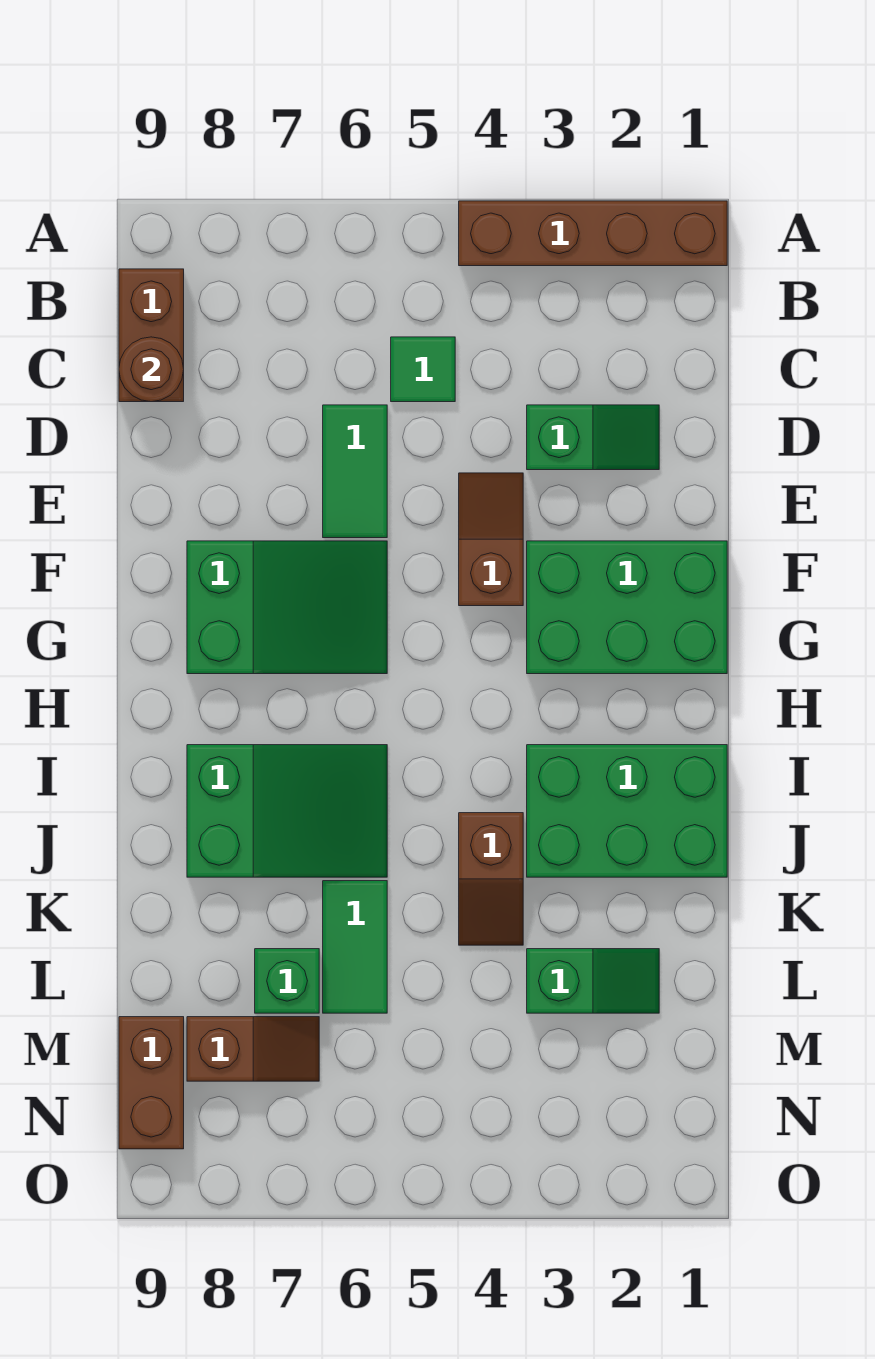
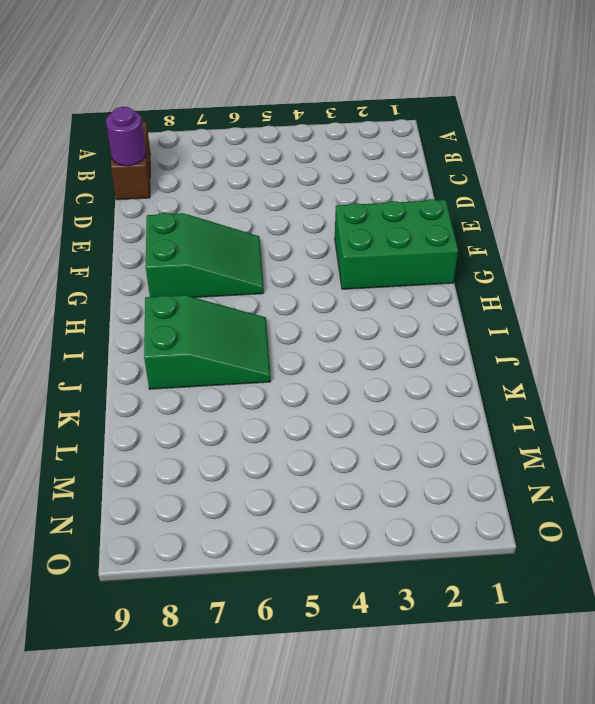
purple round brick C9 level 2 -> brown round brick C9 level 2
none -> brown brick A1:A4 level 1
none -> green tile C5 level 1
none -> green slope D2:D3 level 1 top 3

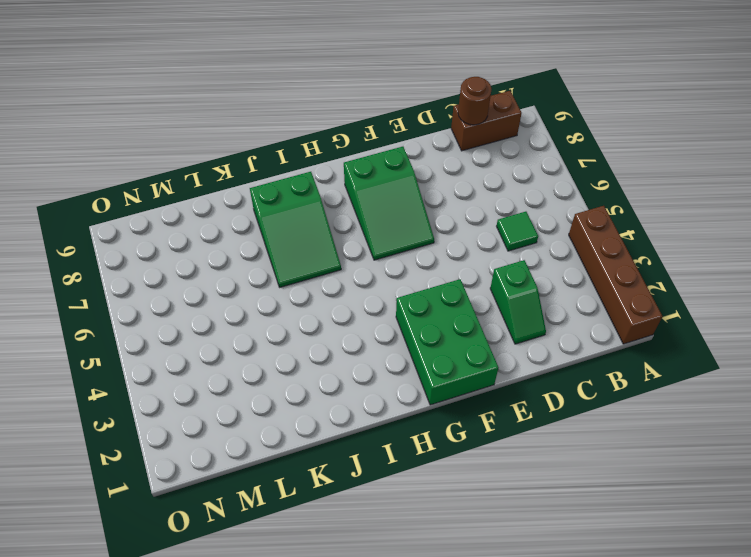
none -> green tile D6:E6 level 1
none -> brown slope E4:F4 level 1 top F
none -> green brick I1:J3 level 1

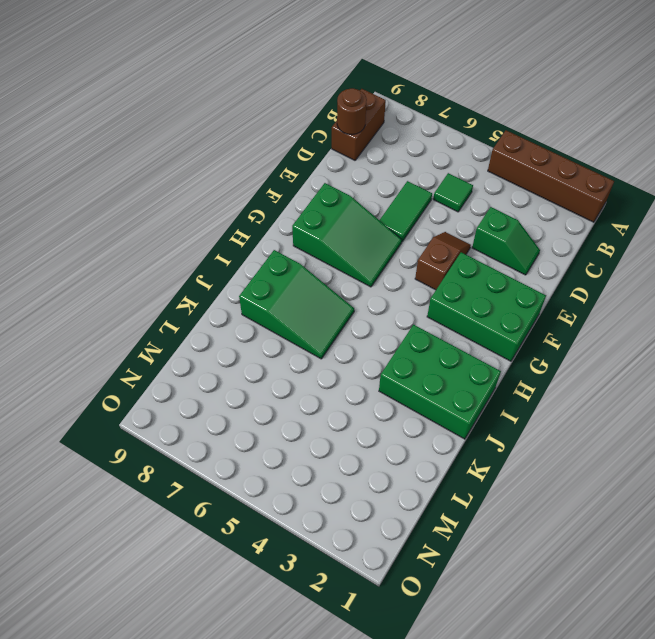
none -> brown slope J4:K4 level 1 top J
none -> green tile K6:L6 level 1
none -> green slope L2:L3 level 1 top 3

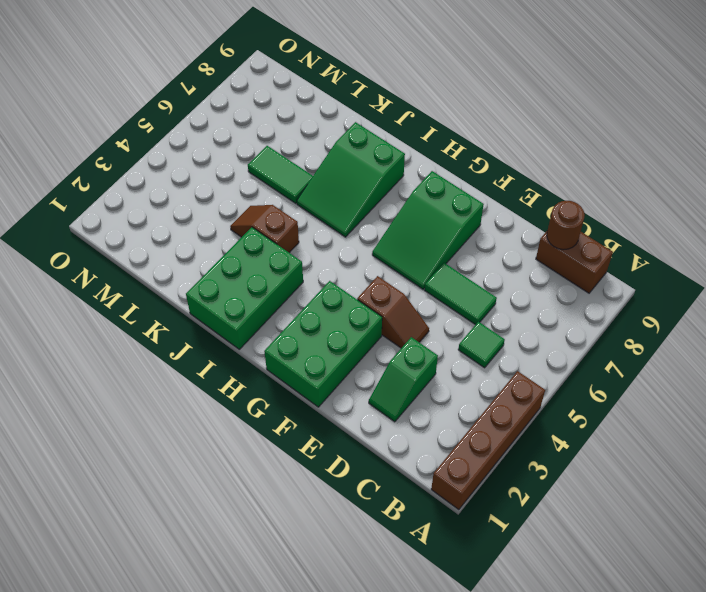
none -> green slope L2:L3 level 1 top 3
none -> green brick L7 level 1
none -> brown slope M7:M8 level 1 top 8

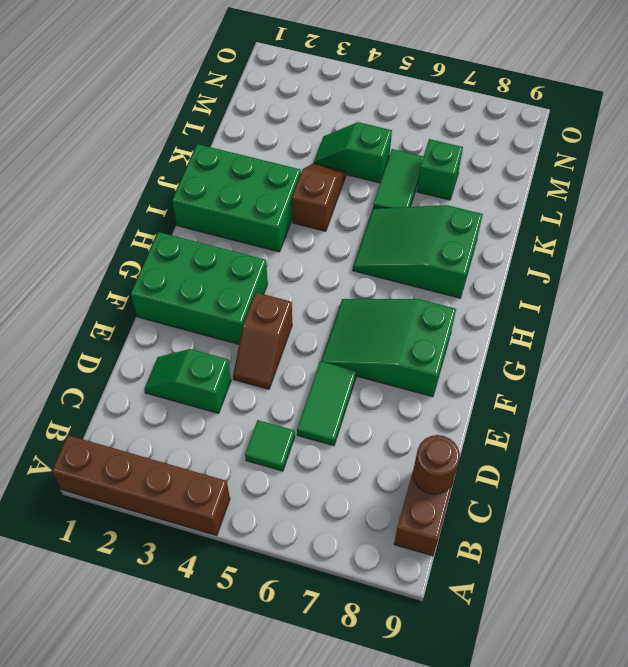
green slope L4:L5 level 1 top 5 -> green slope L2:L3 level 1 top 3
none -> brown slope M7:M8 level 1 top 8
none -> brown brick M9:N9 level 1

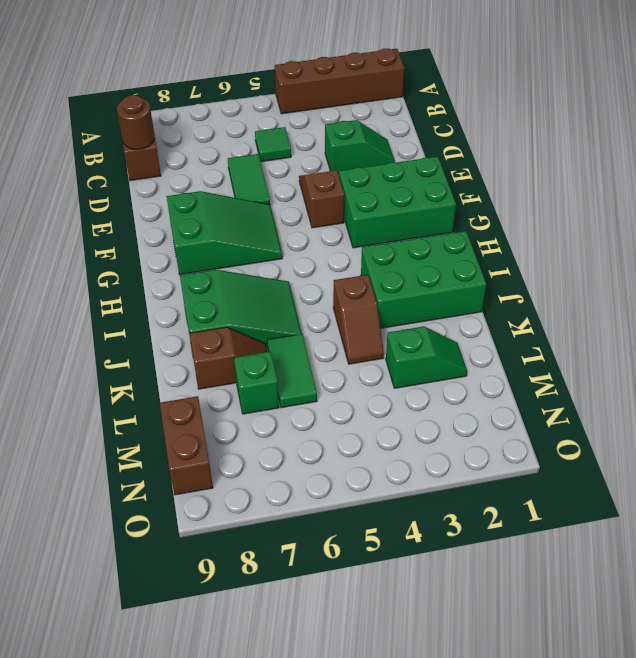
brown slope K7:K8 level 1 top 8 -> brown slope M7:M8 level 1 top 8

